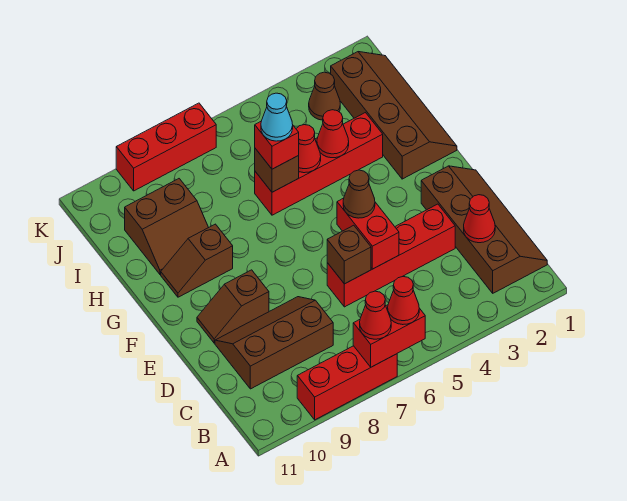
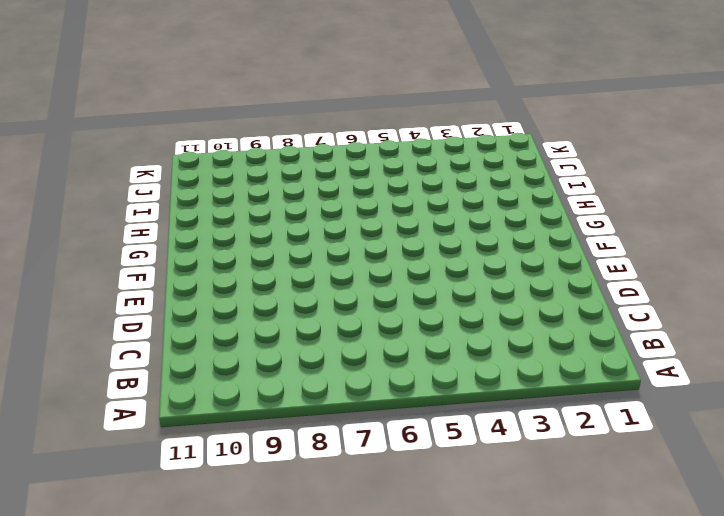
none -> red brick A7:A9 level 1
none -> brown slope B1:E2 level 1 top 2
none -> brown slope C8:D10 level 1 top C

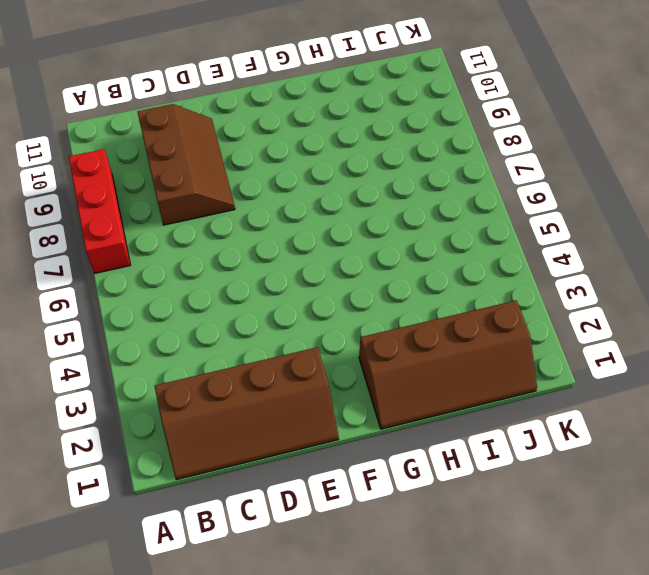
none -> red brick D3:D6 level 1
none -> brown slope E9:E10 level 1 top 9
none -> brown slope G9:G10 level 1 top 9

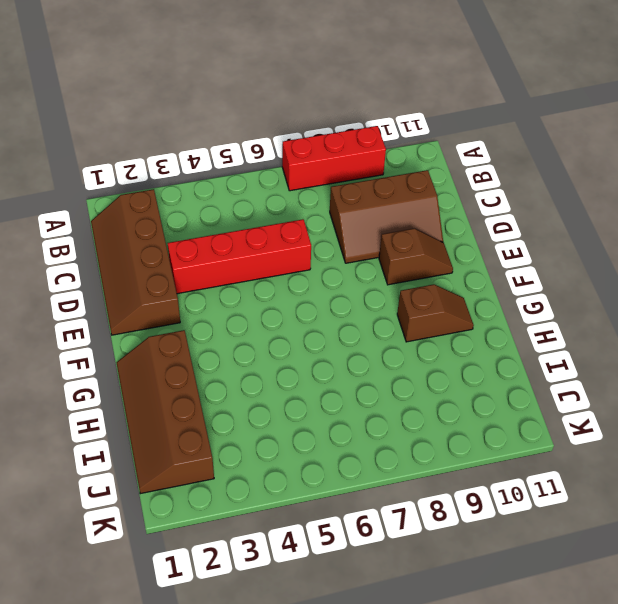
none -> red brick H3:H6 level 1
none -> brown slope H9:I10 level 1 top I
none -> brown cone J3 level 1

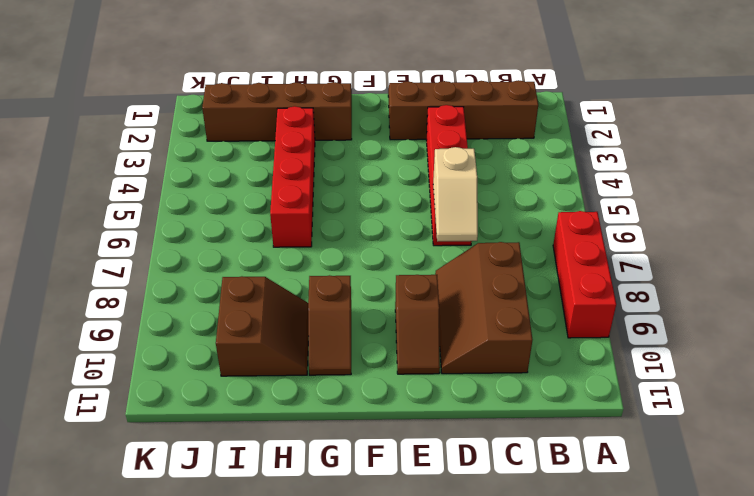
tan slope D6:D7 level 2 top 6 -> brown brick D6 level 2
none -> brown cone J3 level 1
none -> red brick K7:K9 level 1
none -> red brick A6:A7 level 2

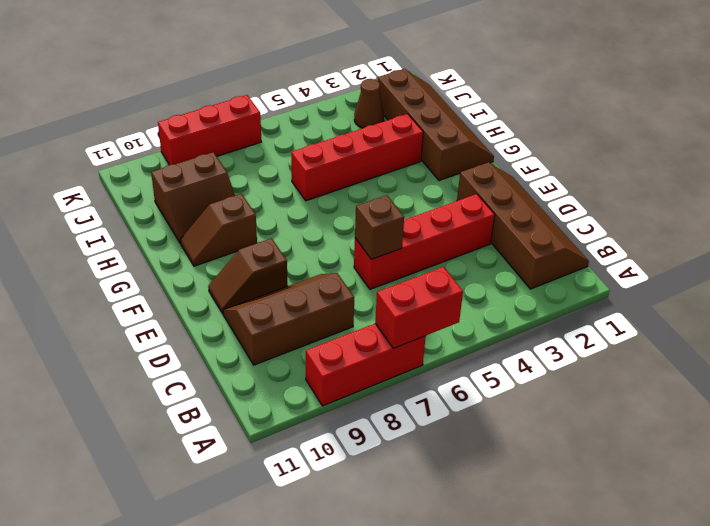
none -> red cone C2 level 2
none -> red brick D5:E5 level 2
none -> red cone H4 level 2

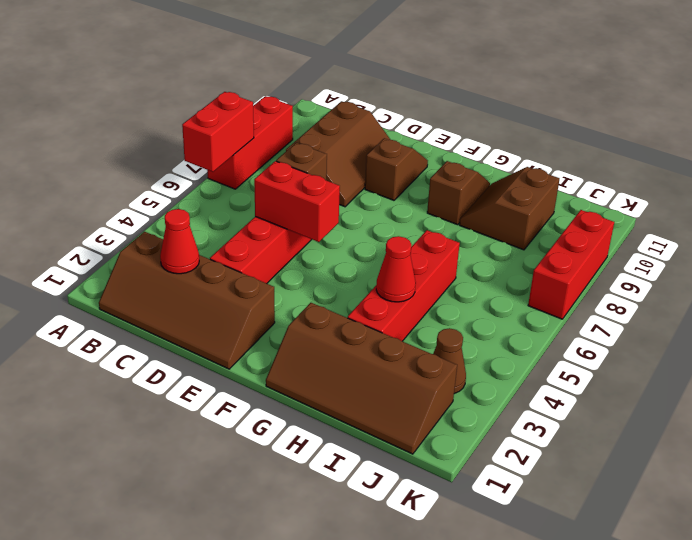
none -> red cone H5 level 2
none -> brown brick H6 level 2
none -> red cone A6 level 3

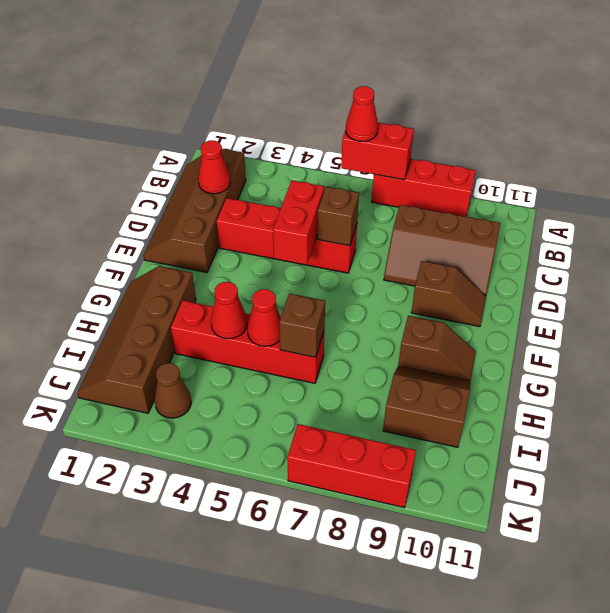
none -> red cone A7 level 3
none -> brown cone E5 level 3
none -> red brick H6 level 3

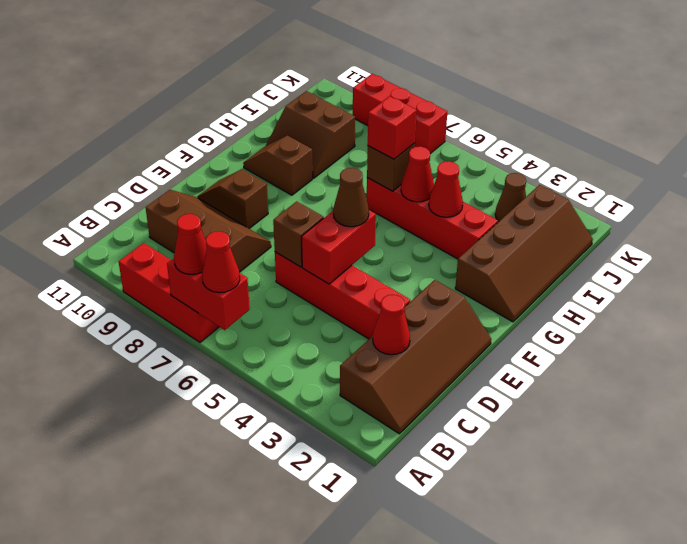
none -> cyan cone H6 level 4

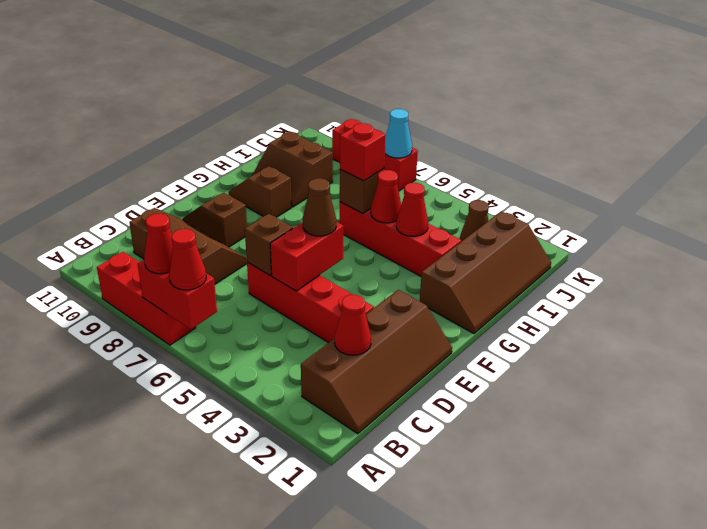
cyan cone K7 level 2 -> cyan cone H6 level 4

